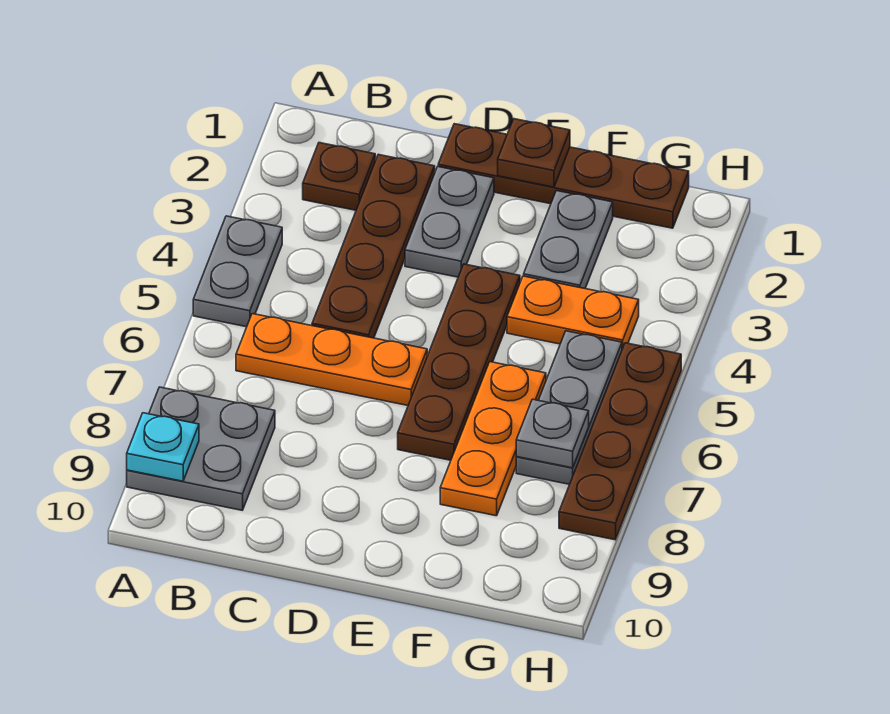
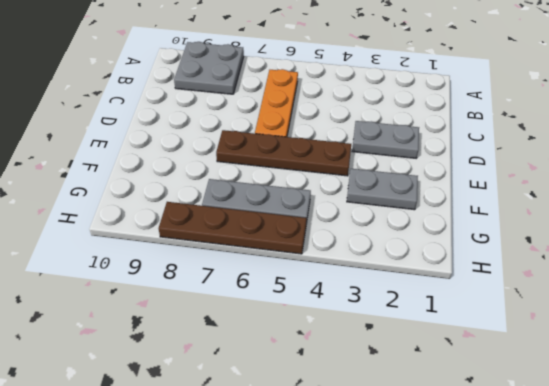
none -> grey plate A4:A5 level 1
none -> brown plate B2 level 1
none -> brown plate C2:C5 level 1

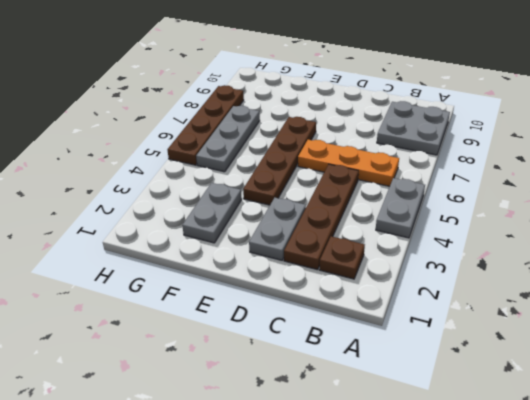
none -> brown plate D1:G1 level 1
none -> orange plate F4:G4 level 1
none -> orange plate F6:F8 level 1

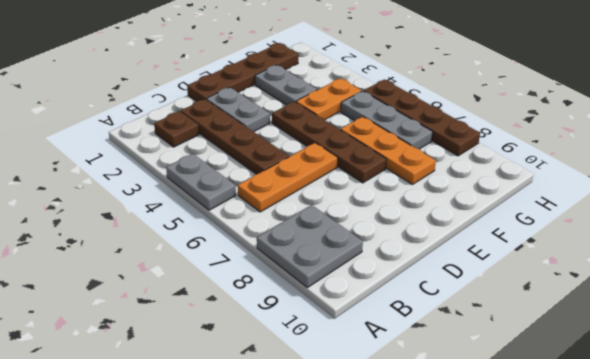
none -> cyan plate A9 level 2
none -> brown plate E1 level 2
none -> grey plate G7 level 2

